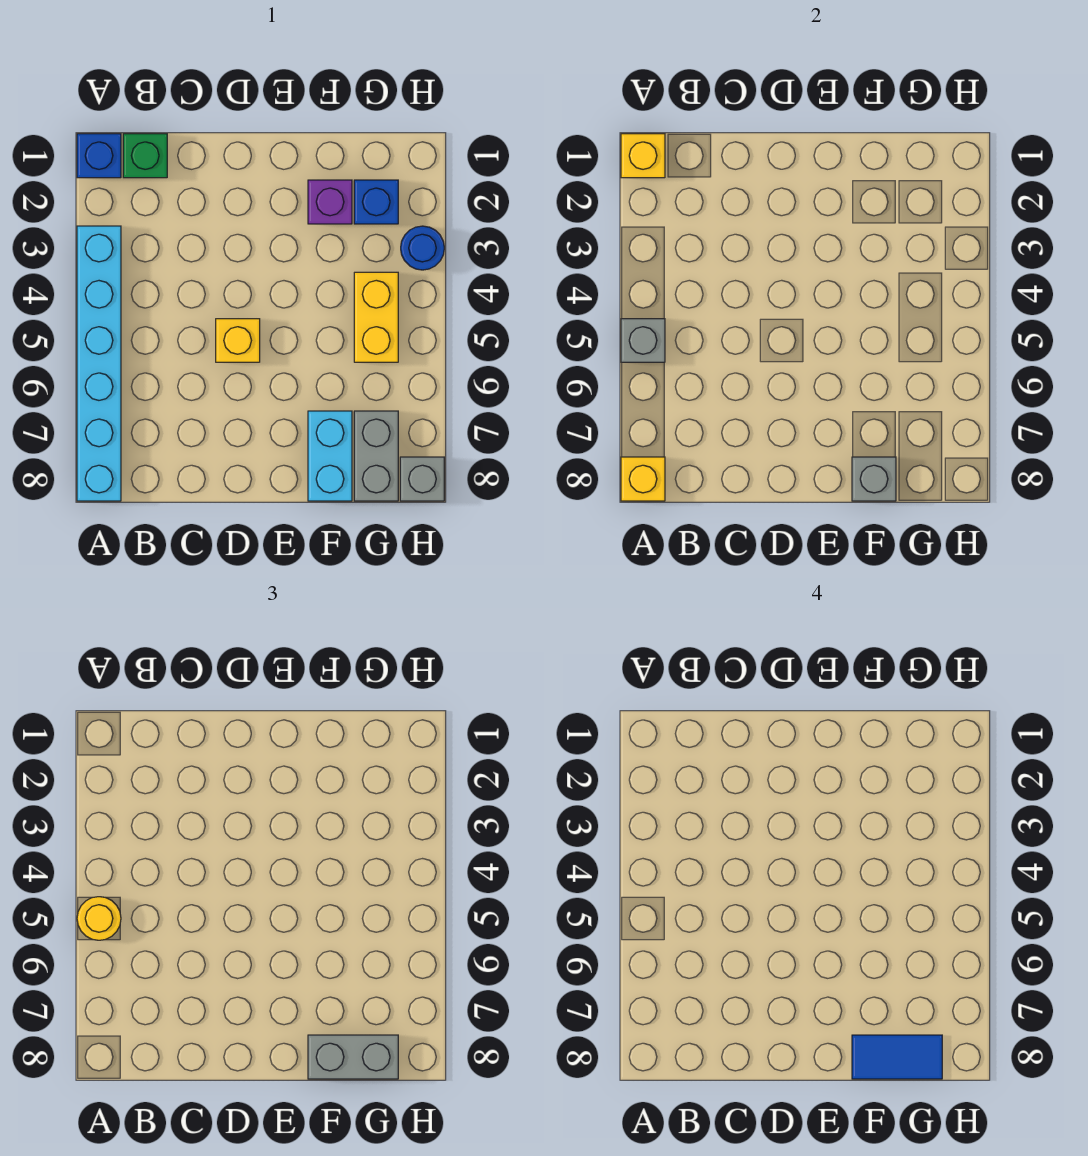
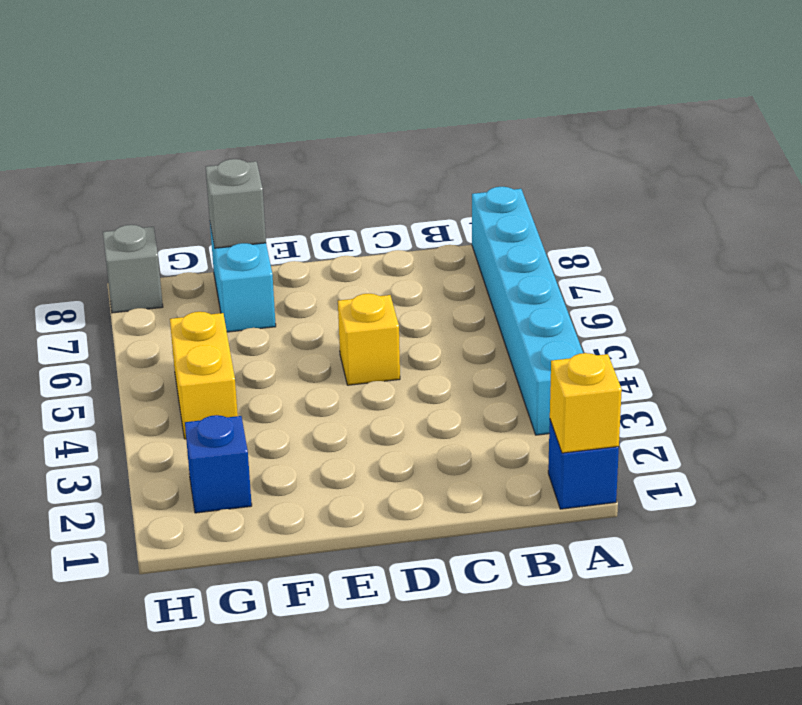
none -> green brick B1 level 1
none -> purple brick F2 level 1
none -> grey brick G7:G8 level 1

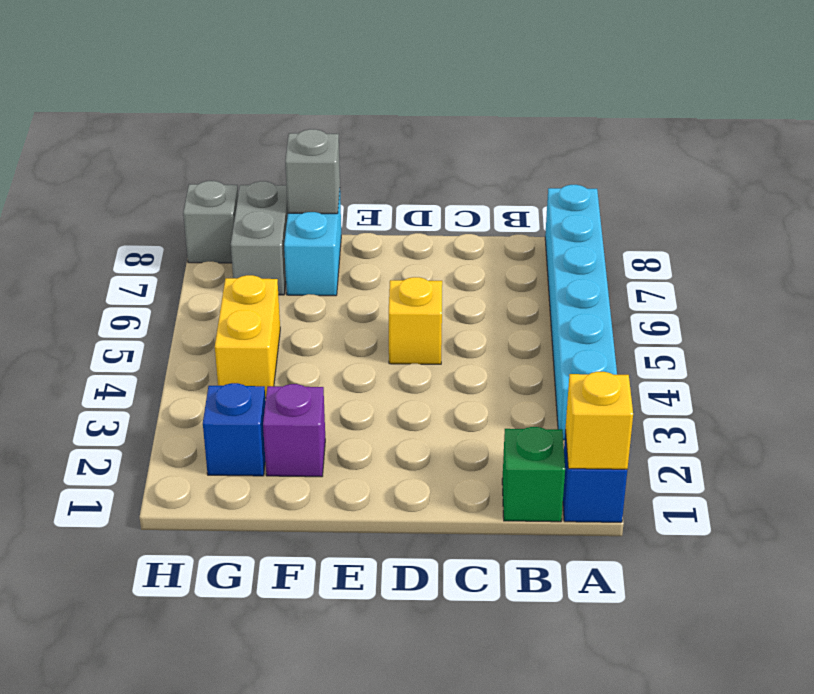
none -> blue round brick H3 level 1
none -> grey brick A5 level 2
none -> yellow brick A8 level 2

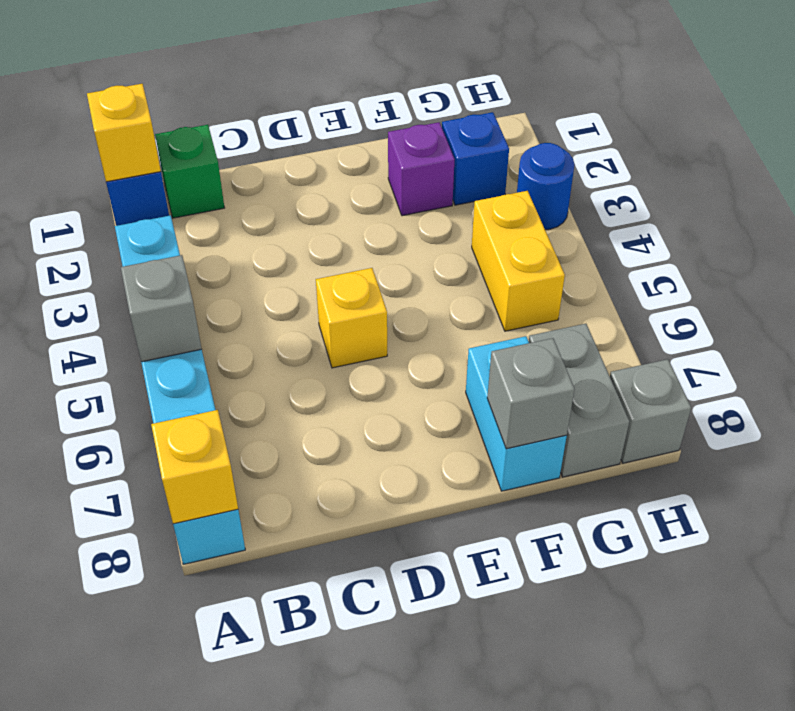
none -> yellow round brick A5 level 3
none -> grey brick F8:G8 level 3
none -> blue tile F8:G8 level 4

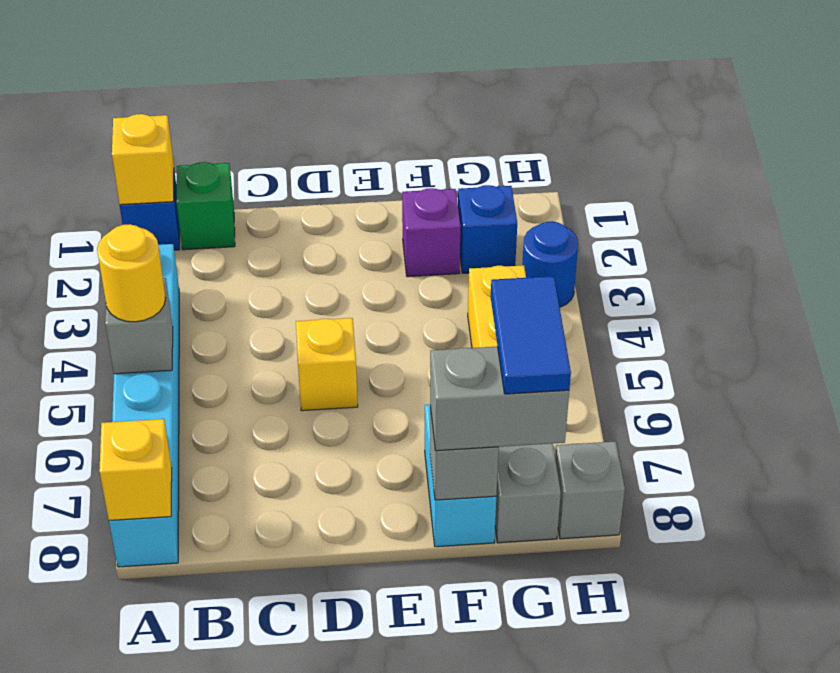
blue tile G7:G8 level 4 -> blue tile F8:G8 level 4

